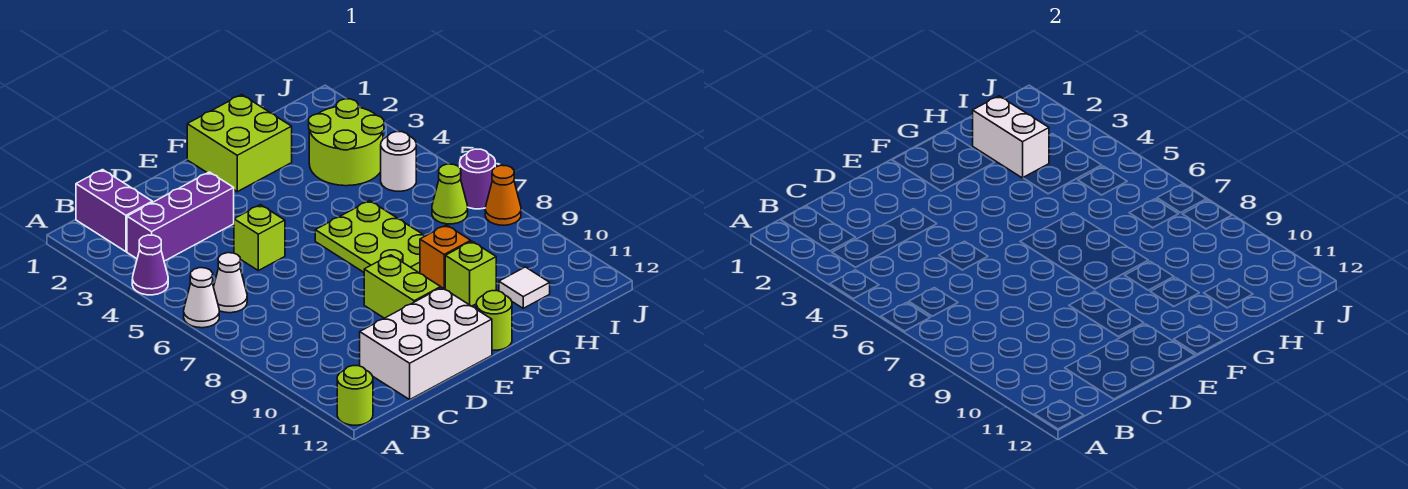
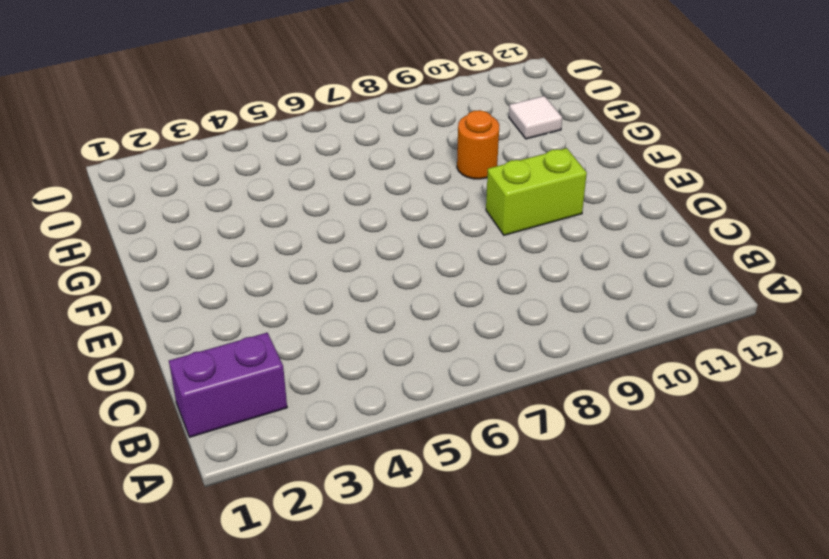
orange round brick G9 level 1 -> orange brick G9 level 1
none -> purple cone A4 level 1
none -> white cone A6 level 1
none -> lime round brick A12 level 1

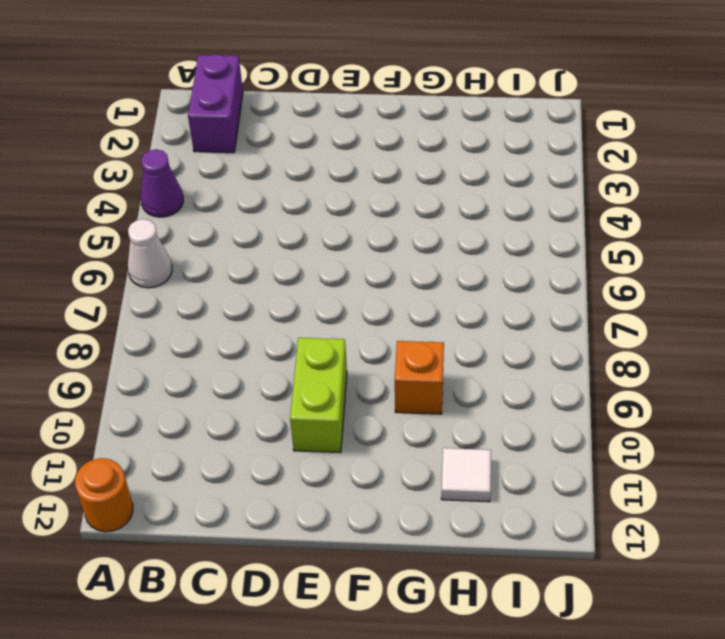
orange round brick A12 level 1 -> lime round brick A12 level 1
none -> purple brick B3:D3 level 1
none -> white cone B6 level 1
none -> white brick C11:E12 level 1

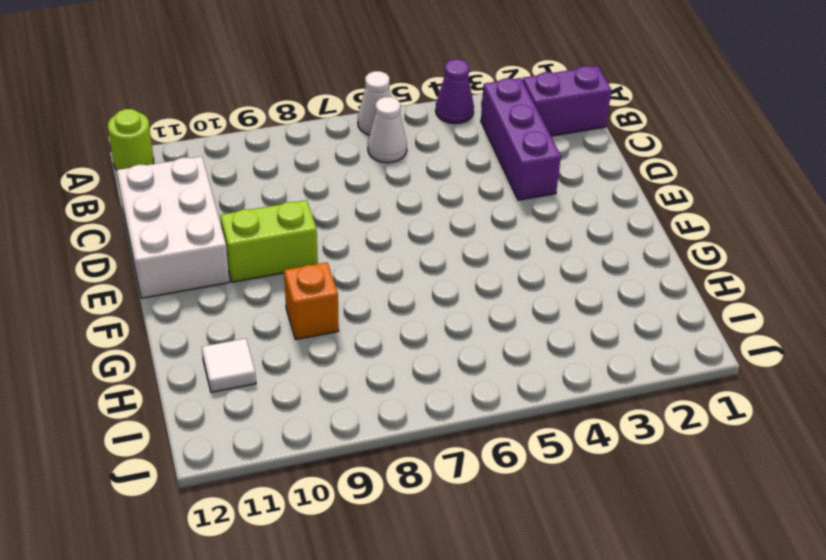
none -> lime brick D5 level 1
none -> lime brick F1:G2 level 1
none -> lime plate F6:G8 level 1

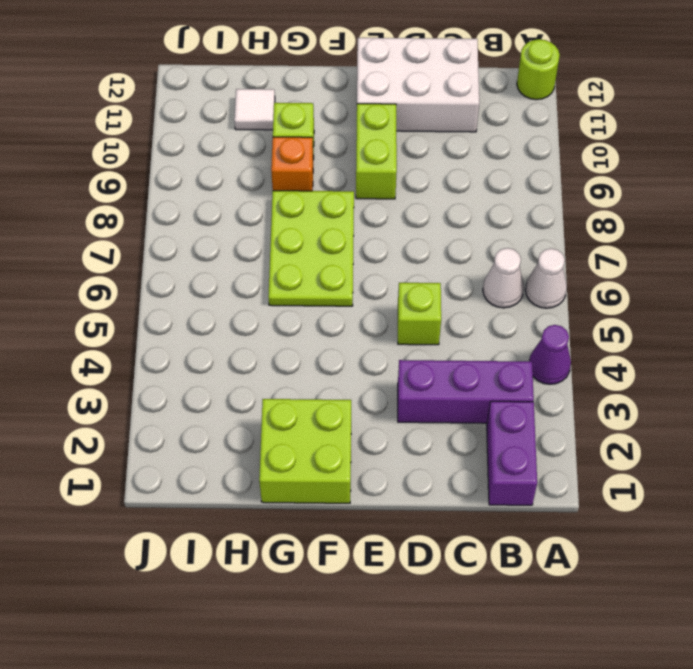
none -> lime round brick F12 level 1
none -> lime round brick H3:I4 level 1
none -> white round brick I5 level 1

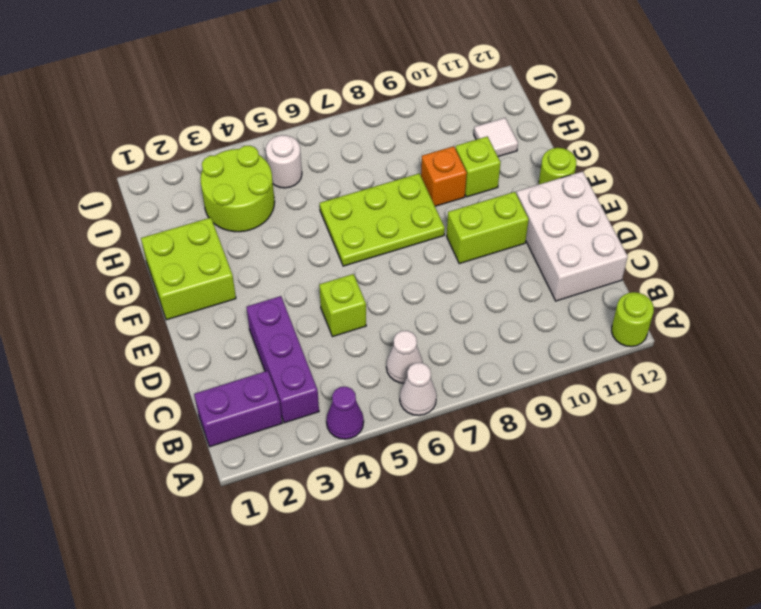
none -> lime cone I7 level 1
none -> purple round brick J7 level 1
none -> orange cone J8 level 1

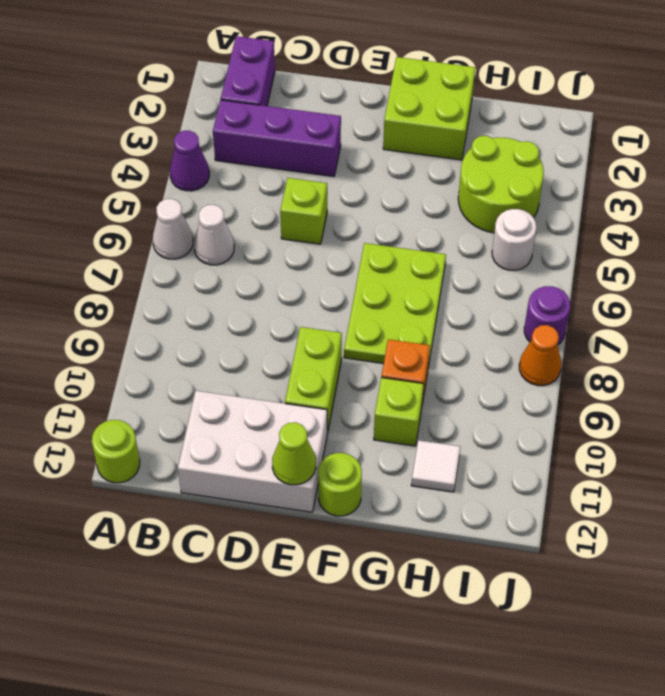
lime cone E12 level 2 -> lime cone I7 level 1
none -> white brick H2:H3 level 2

